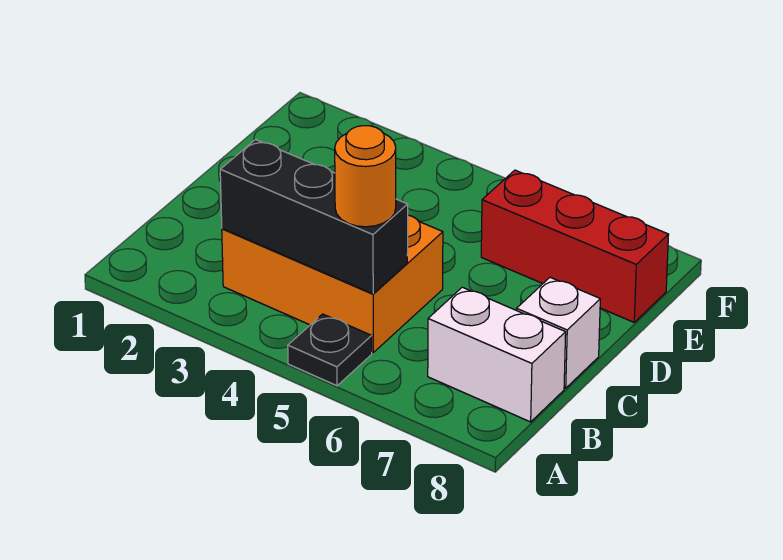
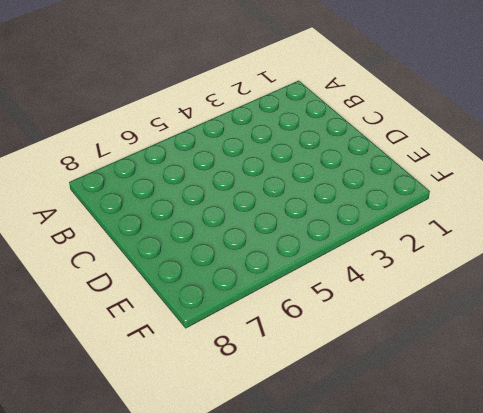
none -> black plate A5 level 1
none -> orange brick B3:C5 level 1

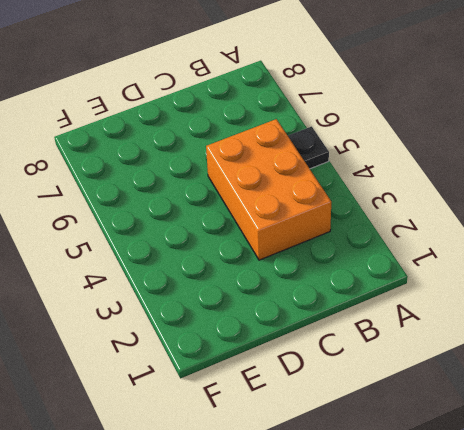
none -> white brick B7:B8 level 1
none -> white brick C8 level 1

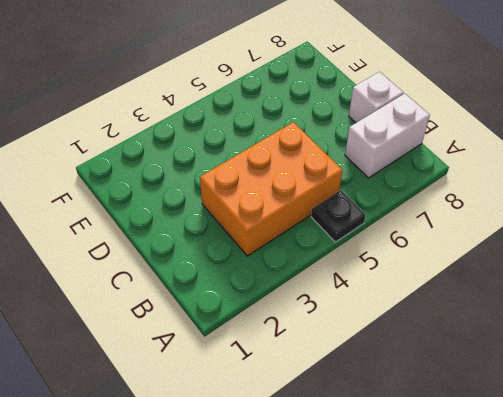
none -> red brick E6:E8 level 1
none -> black brick B3:B5 level 2

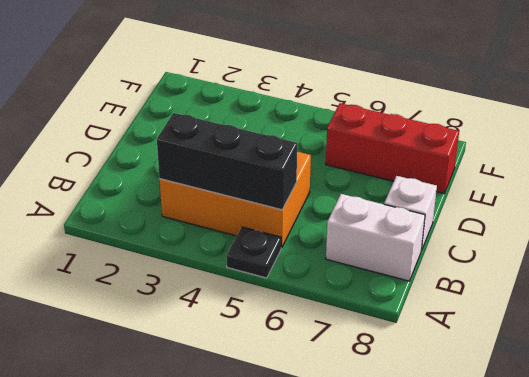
none -> orange round brick B5 level 3

